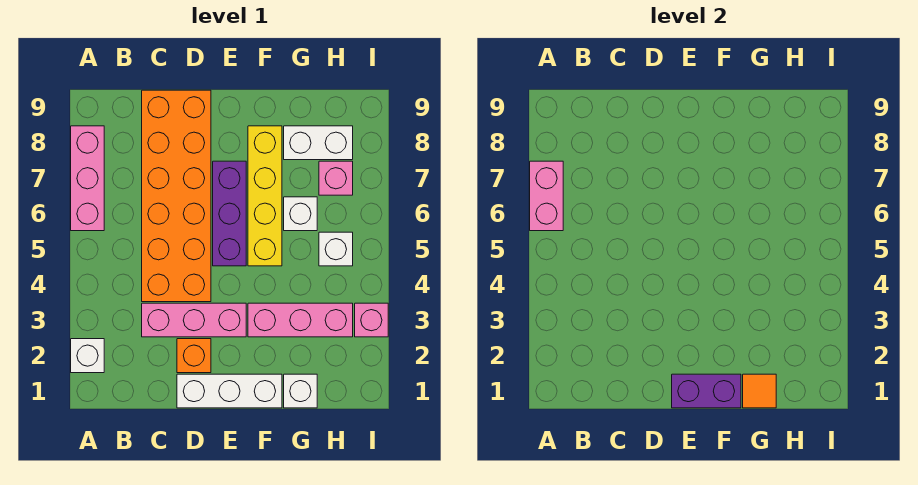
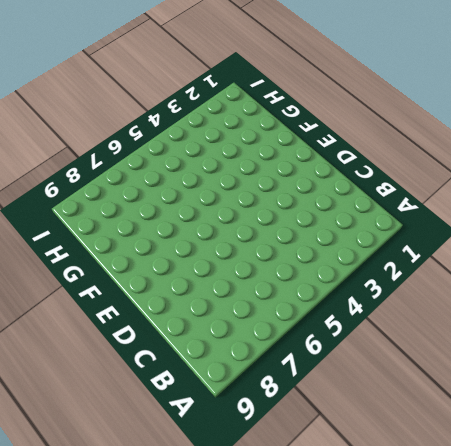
none -> white brick A2 level 1
none -> pink brick A6:A8 level 1
none -> pink brick C3:E3 level 1

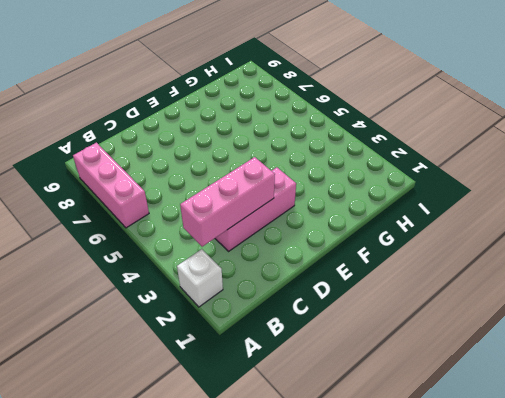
pink brick B3:D3 level 2 -> pink brick F3:H3 level 1
none -> orange brick C4:D9 level 1
none -> white brick D1:F1 level 1
none -> orange brick D2 level 1

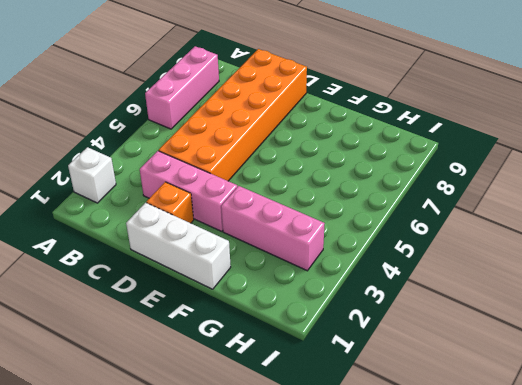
none -> purple brick E5:E7 level 1
none -> yellow brick F5:F8 level 1
none -> white brick G1 level 1

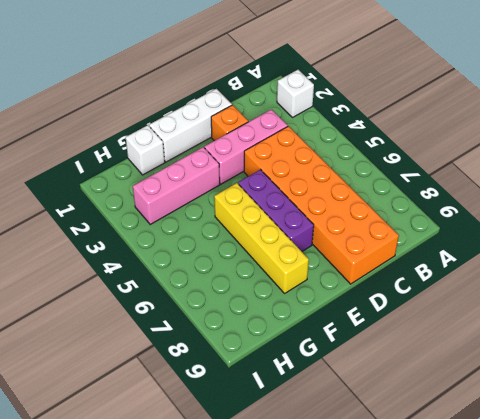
none -> pink brick A6:A8 level 1
none -> white brick G6 level 1
none -> white brick G8:H8 level 1

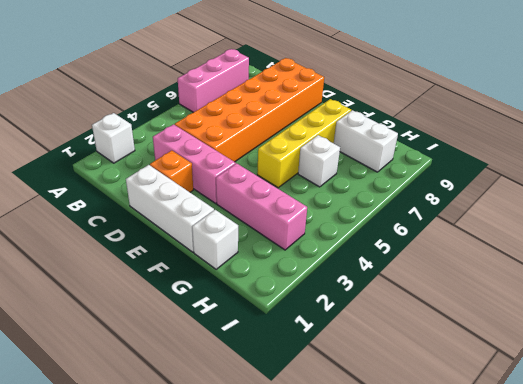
none -> purple brick E5:E7 level 1
none -> white brick H5 level 1
none -> pink brick H7 level 1

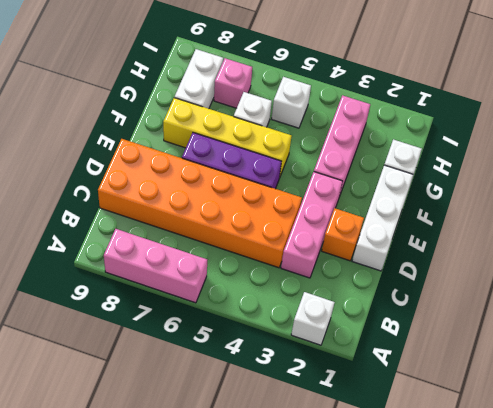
none -> pink brick I3 level 1
none -> pink brick A6:A7 level 2
none -> purple brick E1:F1 level 2

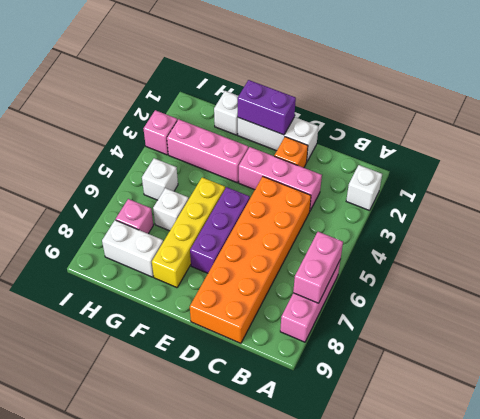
none -> orange tile G1 level 2

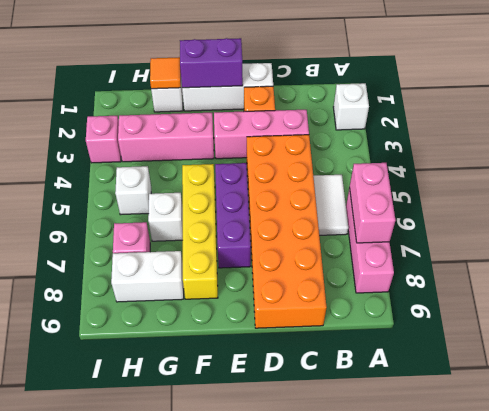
white tile B5:B6 level 1 -> none

